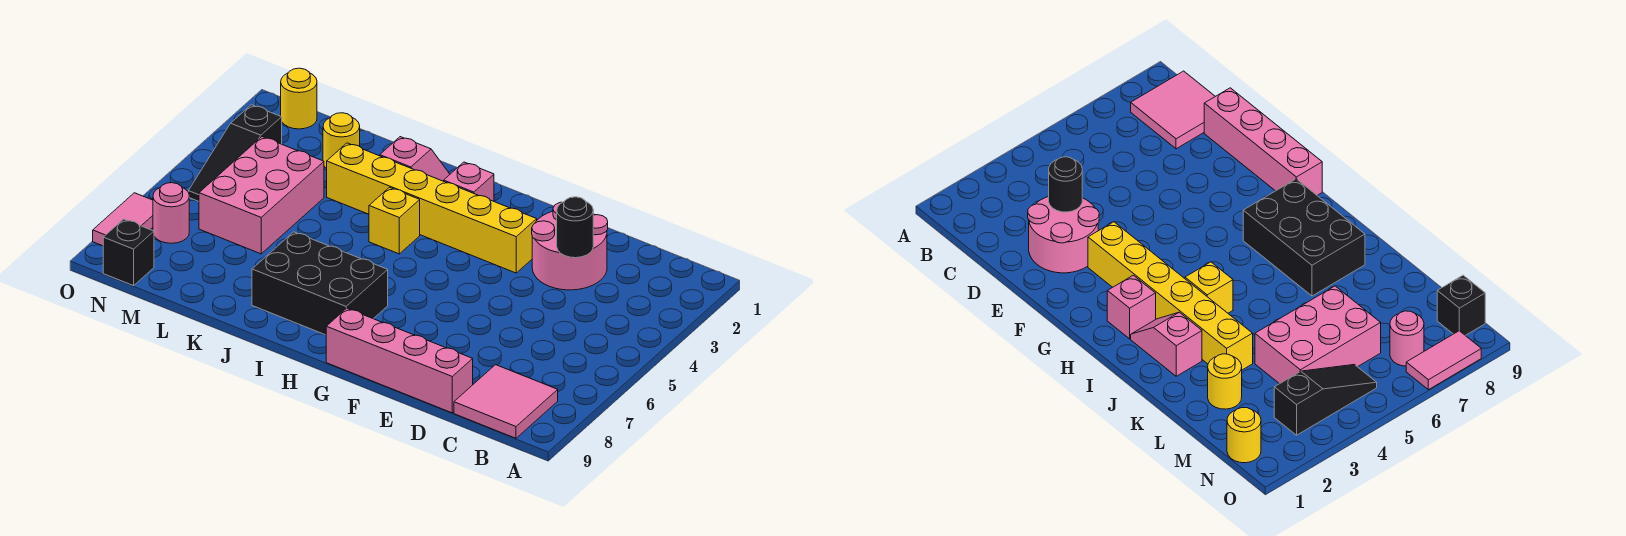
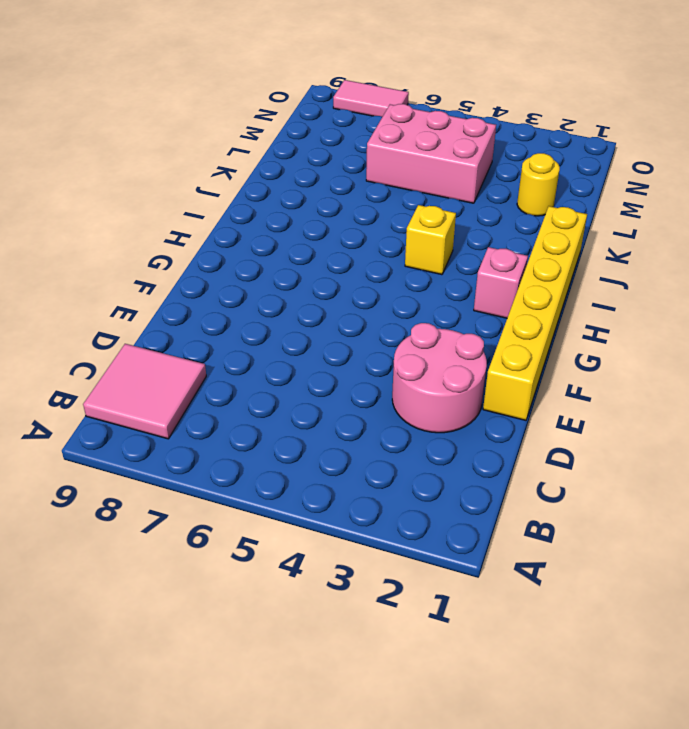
yellow brick E1:J1 level 1 -> yellow brick F3:K3 level 1
none -> pink brick D9:G9 level 1
none -> black brick H7:J8 level 1
none -> pink slope I2:J2 level 1 top J

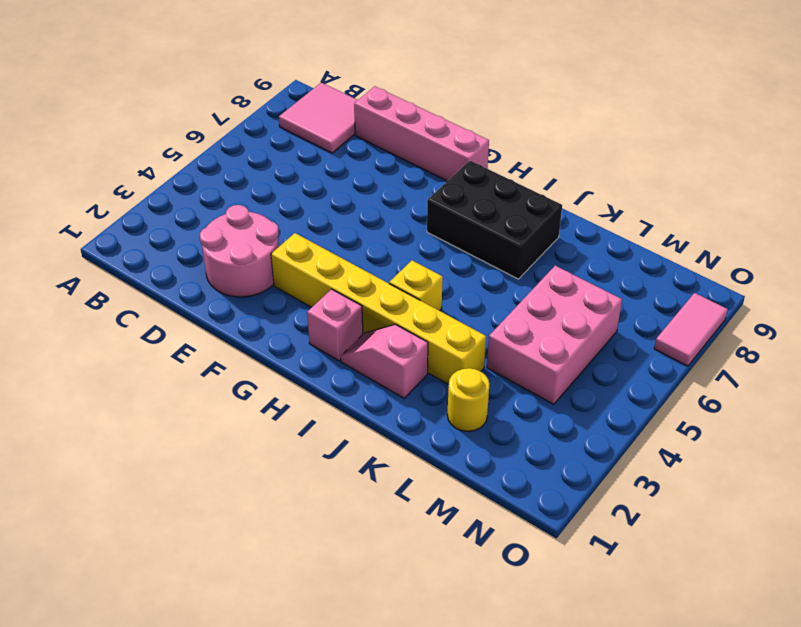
none -> yellow round brick N1 level 1
none -> black slope N3:N5 level 1 top 3
none -> pink round brick N7 level 1

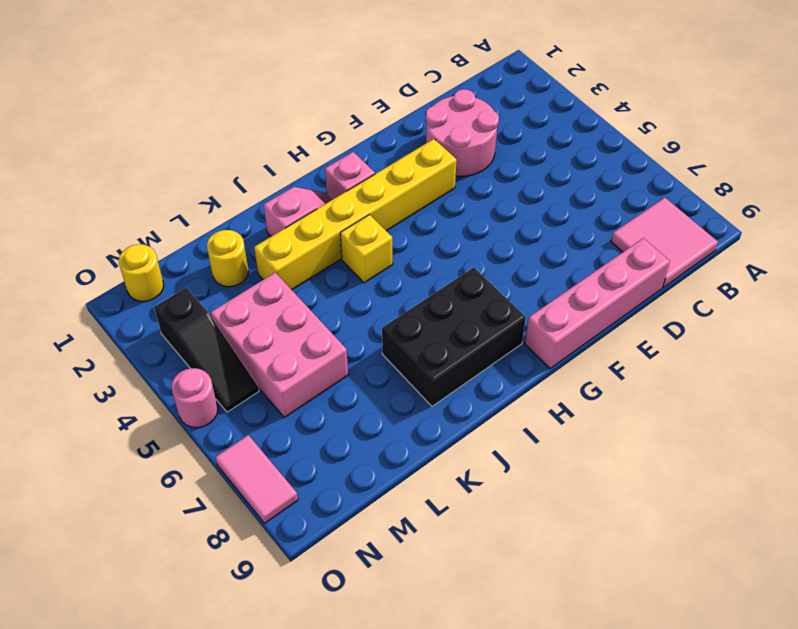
pink round brick O5 level 1 -> pink round brick N7 level 1
none -> black brick N9 level 1
none -> black round brick D3 level 2

